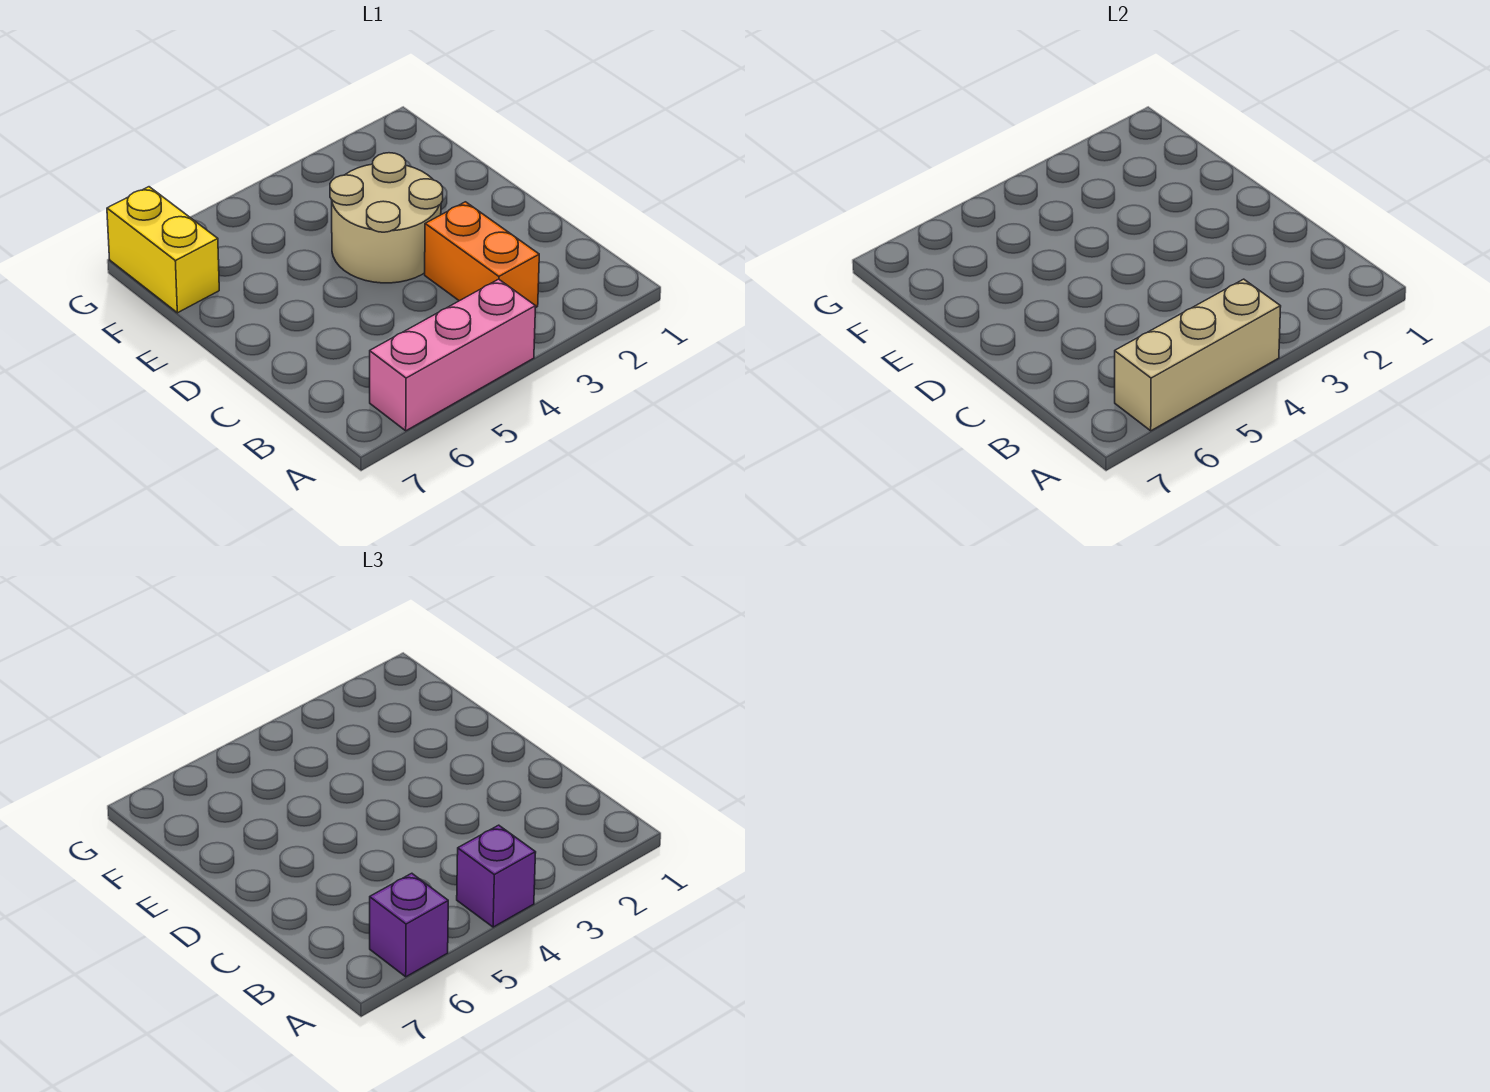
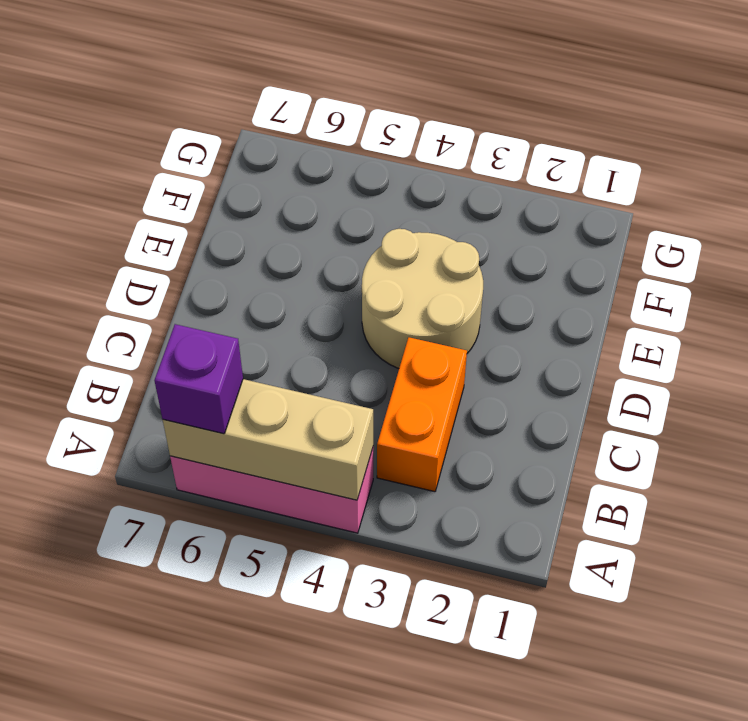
none -> yellow brick F7:G7 level 1
none -> purple brick A4 level 3

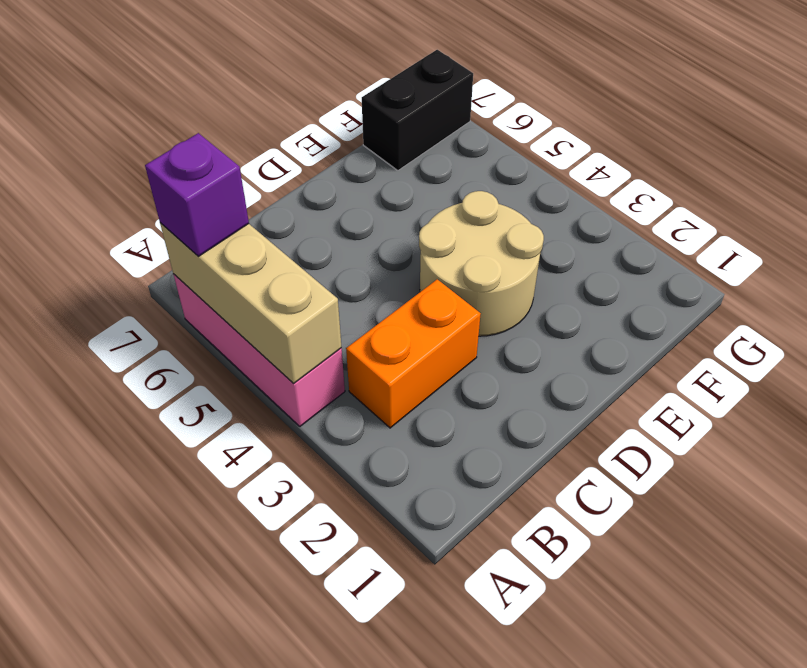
black brick F7:G7 level 1 -> yellow brick F7:G7 level 1
none -> purple brick A4 level 3

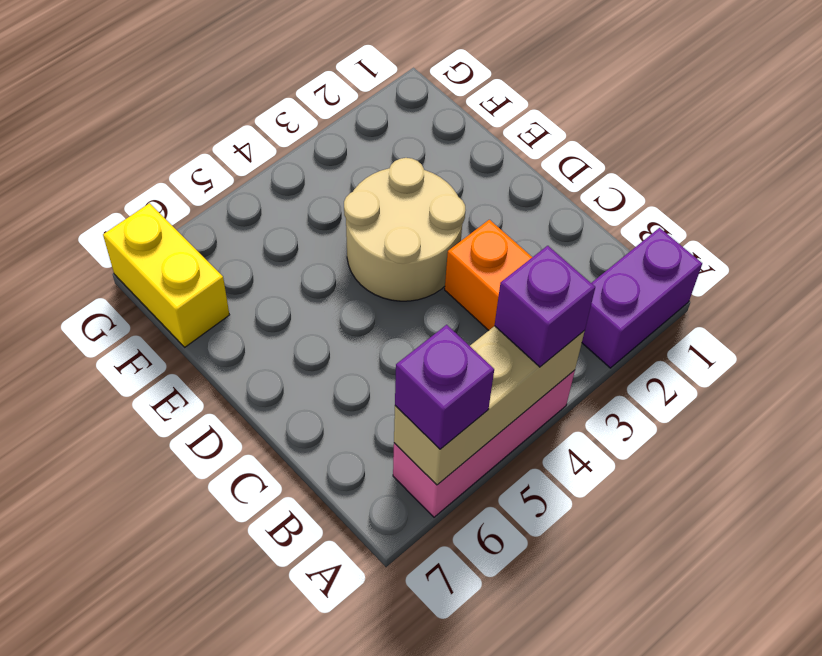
purple brick A1:A2 level 1 -> none

